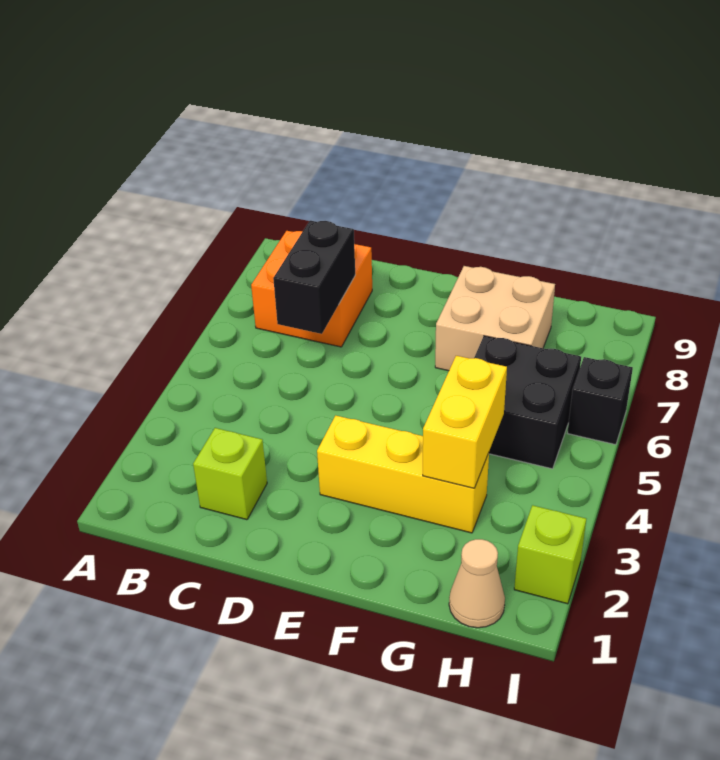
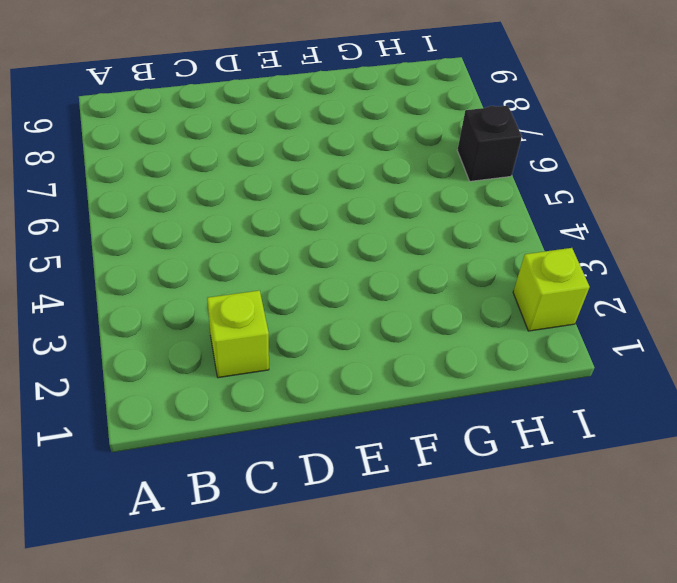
none -> orange brick B7:C8 level 1
none -> yellow brick E3:G3 level 1

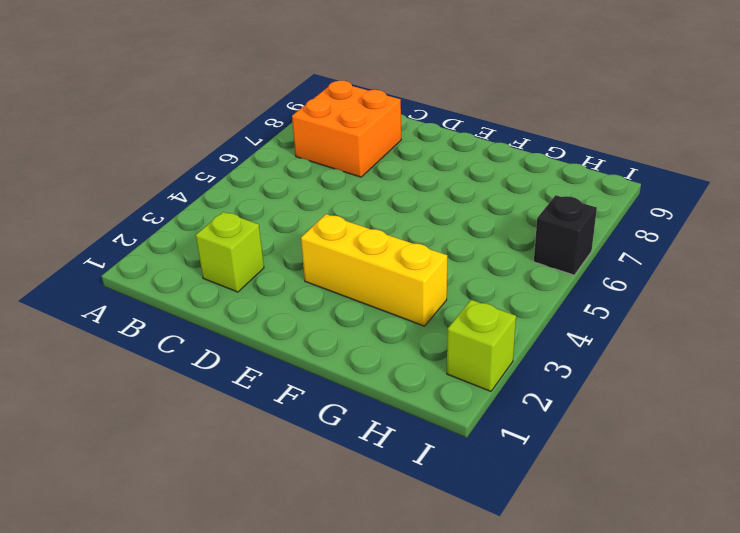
none -> tan brick F7:G8 level 1
none -> black brick G5:H6 level 1

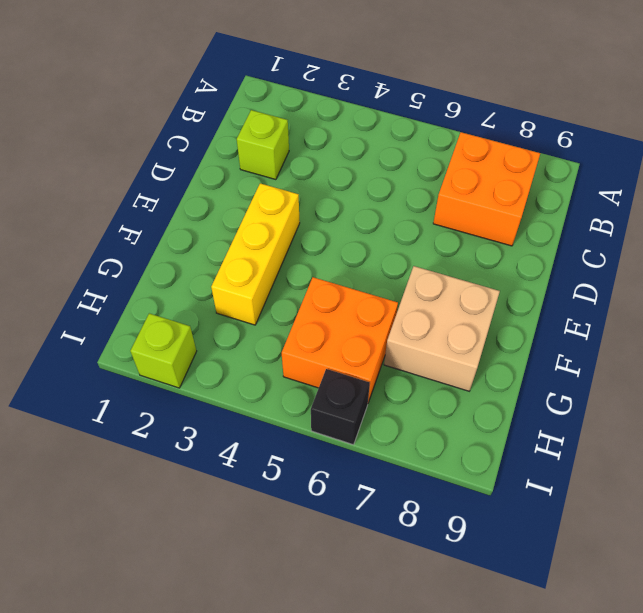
orange brick G5:H6 level 1 -> black brick G5:H6 level 1
none -> tan cone H1 level 1
none -> black brick C6:C7 level 2

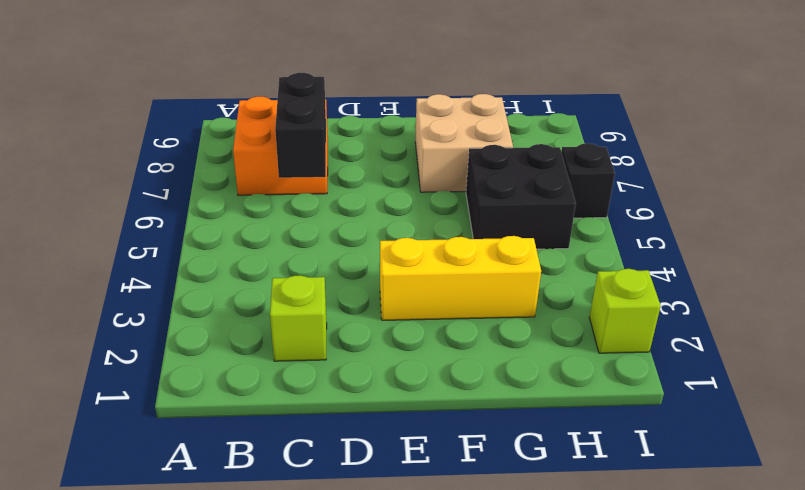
none -> tan cone H1 level 1
none -> yellow brick G3:G4 level 2

